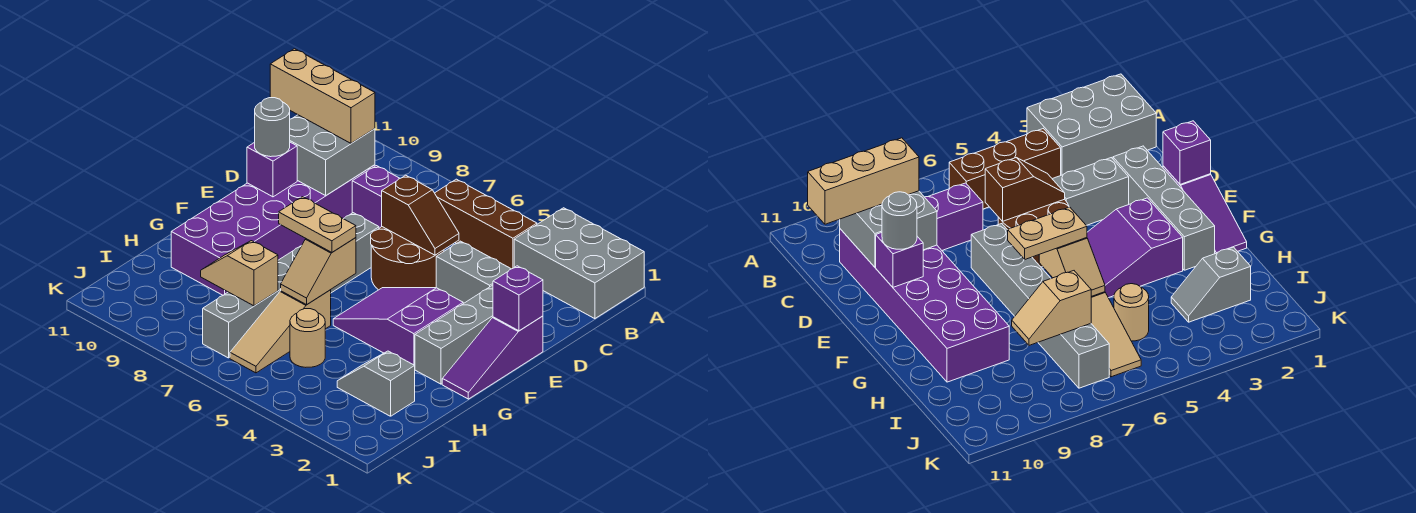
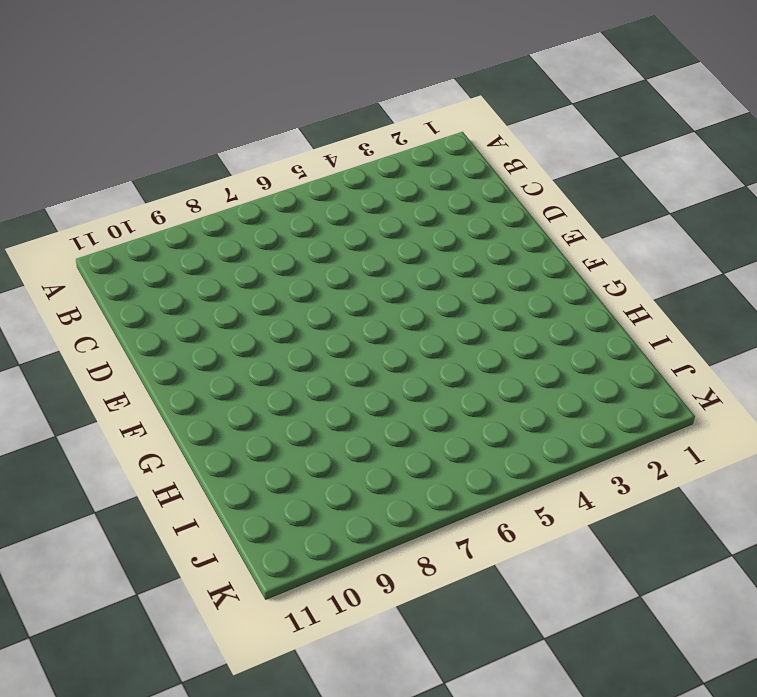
none -> grey brick A1:B3 level 1
none -> brown brick B4:B6 level 1
none -> purple brick C7:C8 level 1

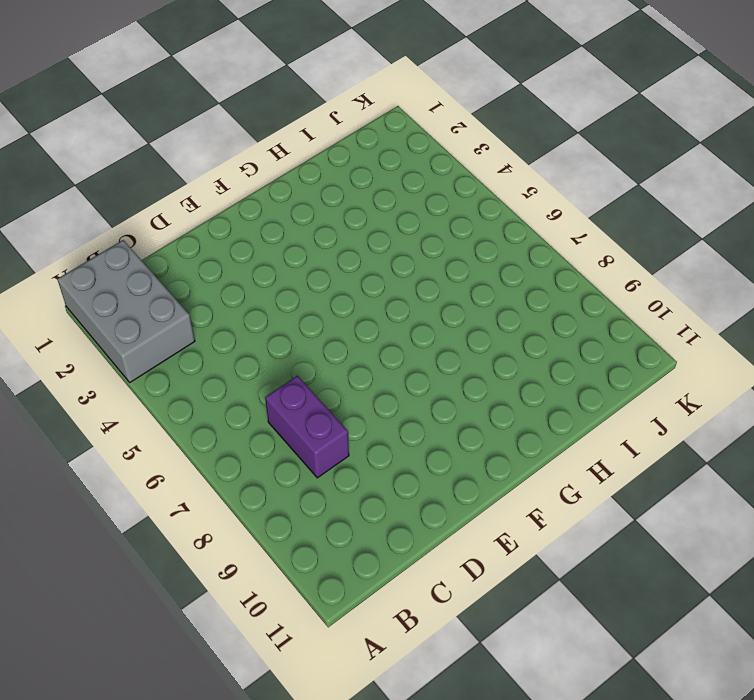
none -> brown brick B4:B6 level 1
none -> purple brick C9:H10 level 1
none -> grey brick D2:G2 level 1

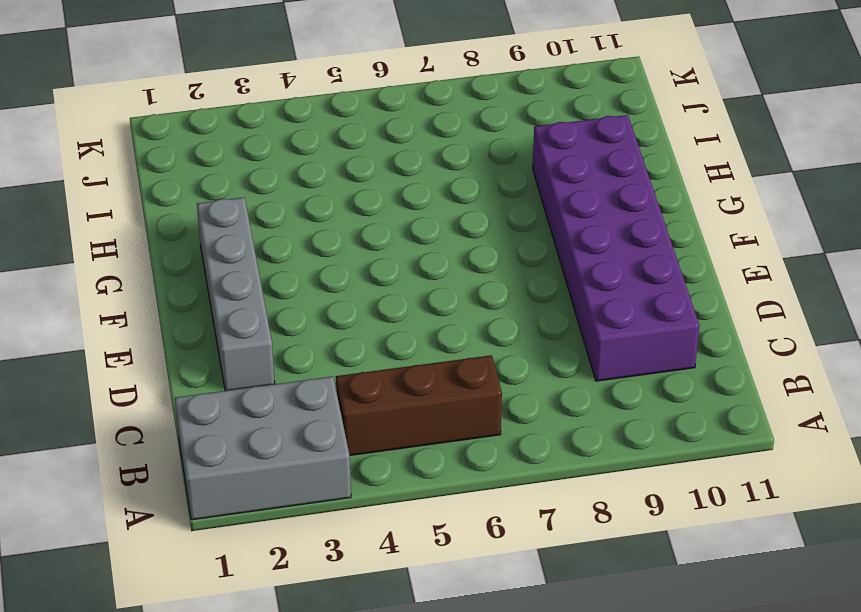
none -> purple brick C7:C8 level 1
none -> grey brick D3:D4 level 1
none -> brown round brick D5:E6 level 1

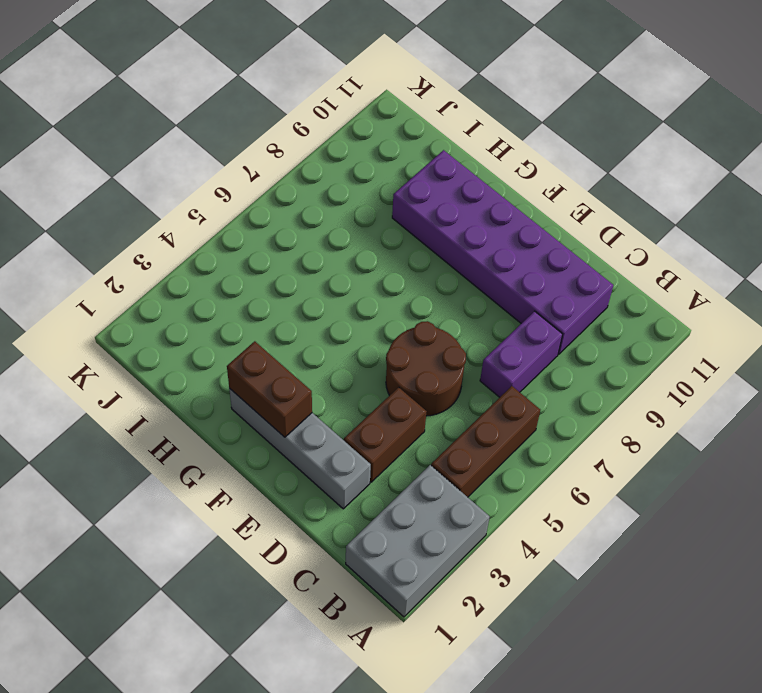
brown brick D3:D4 level 1 -> grey brick D3:D4 level 1
brown brick F2:G2 level 2 -> none
none -> purple slope E1:G1 level 1 top E
none -> grey brick E7:J7 level 1
none -> purple slope F3:G5 level 1 top 3

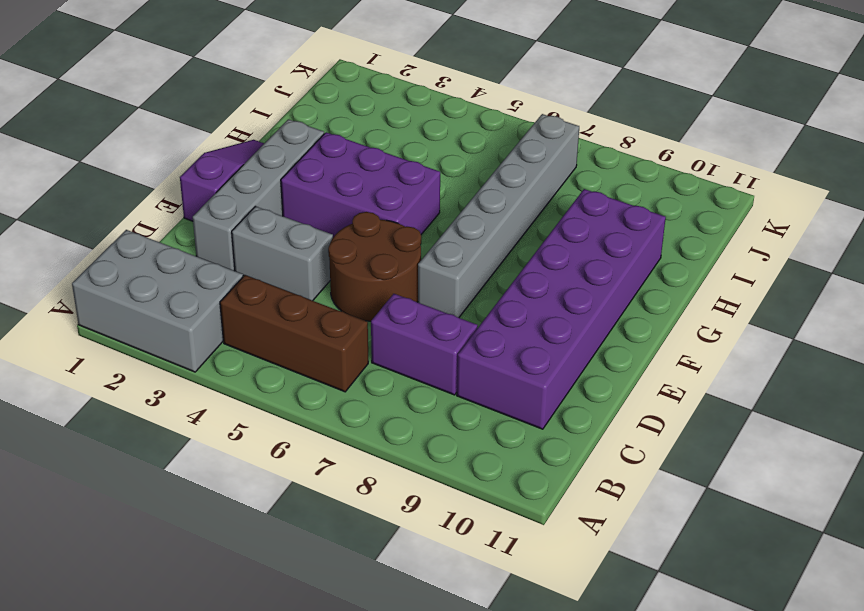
purple brick F3:G5 level 1 -> purple slope F3:G5 level 1 top 3
none -> tan slope H6:J6 level 1 top H
none -> grey slope I2:I3 level 1 top 2
none -> tan round brick I5 level 1

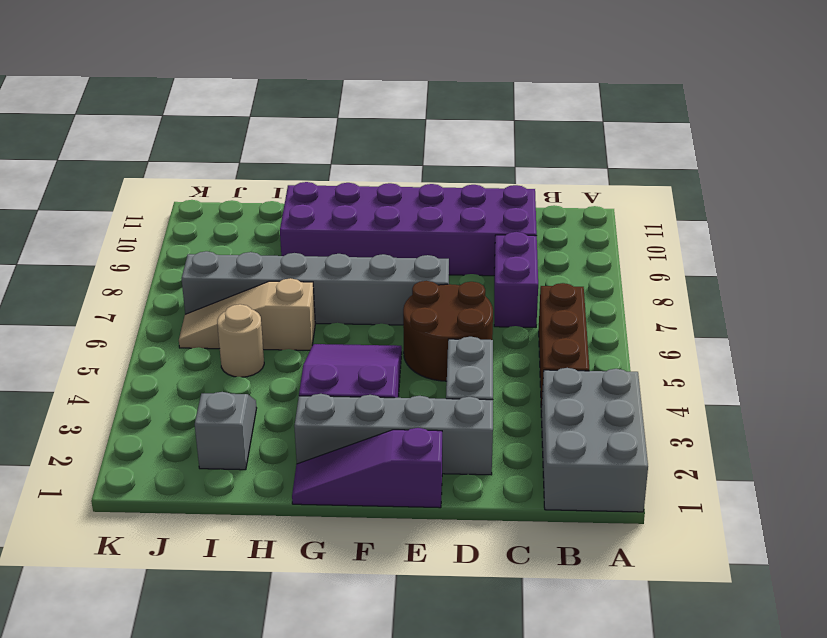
none -> grey brick C9:D10 level 2
none -> brown slope D5:D6 level 2 top 6
none -> purple brick E1 level 2

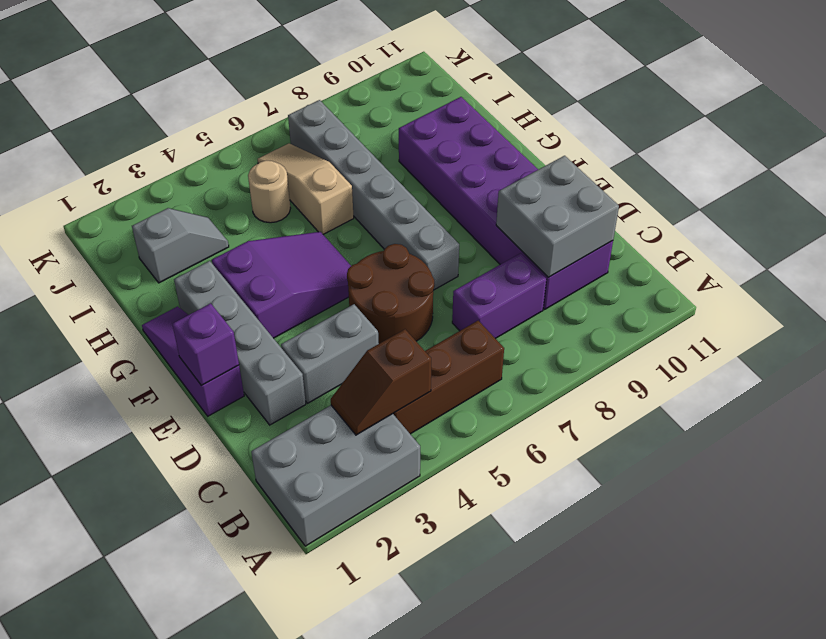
brown slope B3:B4 level 2 top 4 -> brown slope D5:D6 level 2 top 6
none -> purple brick E10 level 2
none -> tan slope G6:H6 level 2 top G
none -> tan slope I7:I8 level 2 top 7

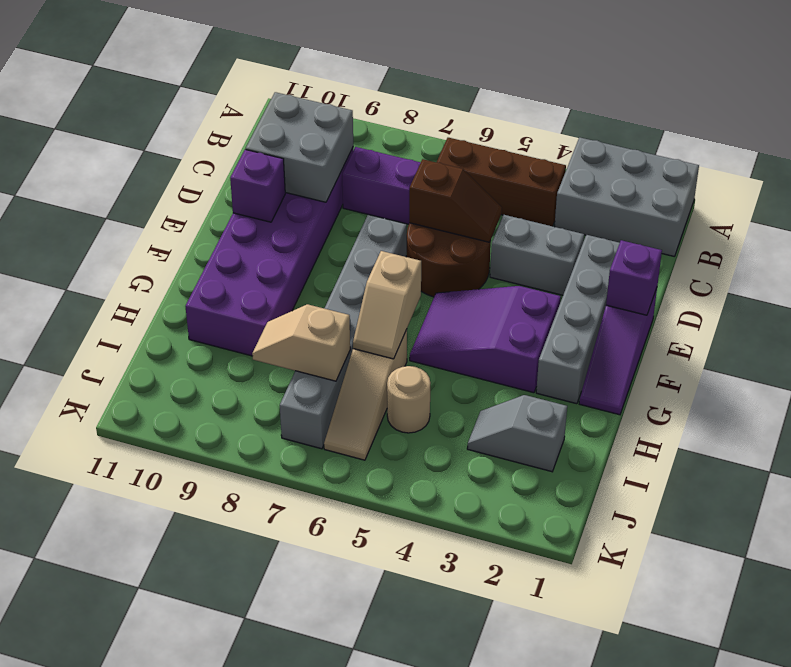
none -> tan brick C9:C11 level 3
none -> grey round brick E10 level 3
none -> tan plate G6:G7 level 3

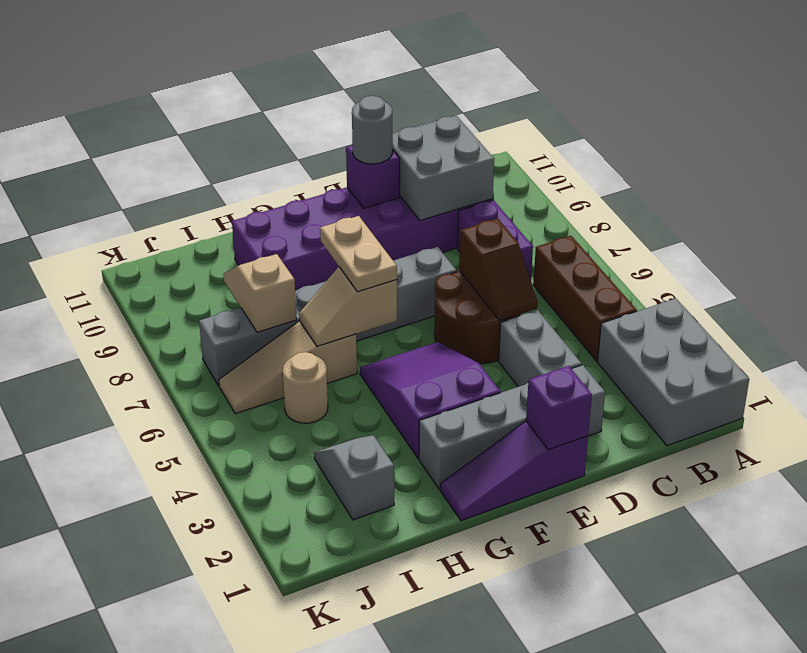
none -> tan brick C9:C11 level 3

